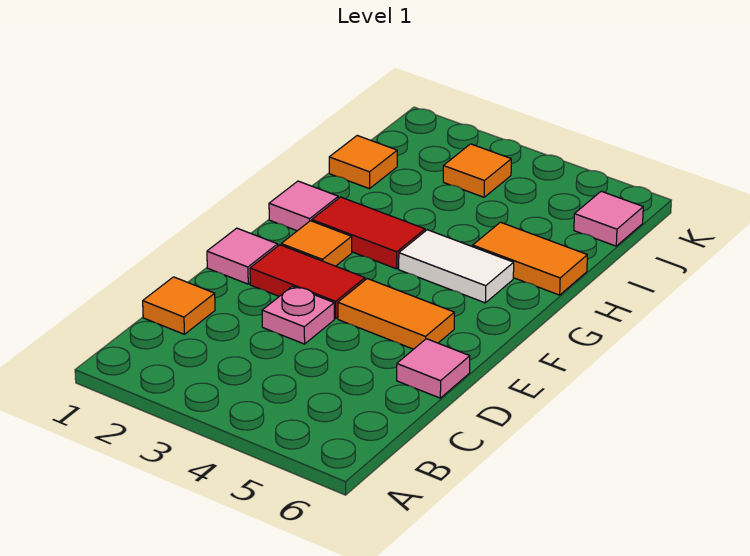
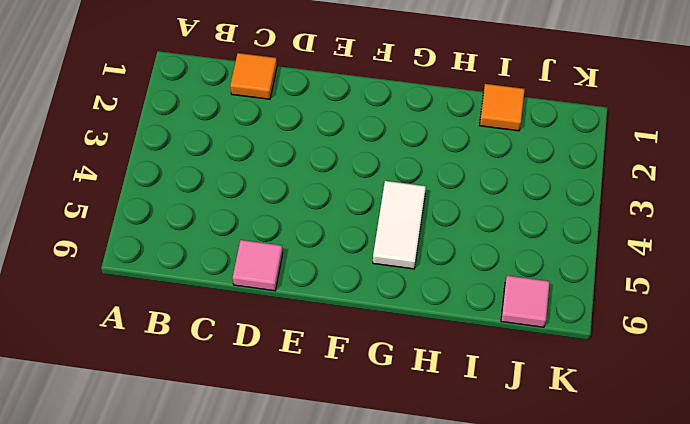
none -> pink plate D3 level 1
none -> pink tile E1 level 1
none -> red tile E2:E3 level 1

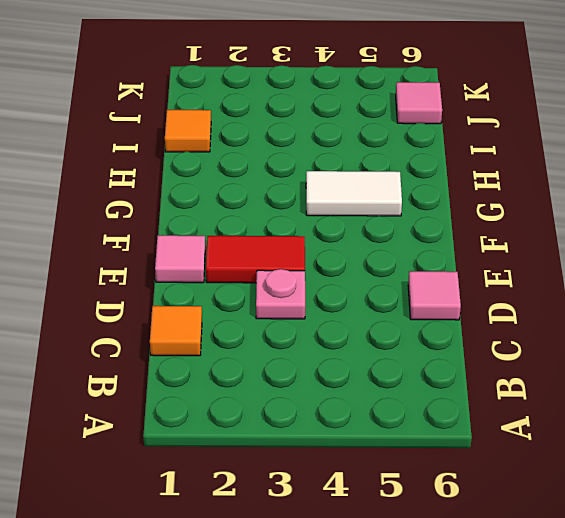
none -> orange tile E4:E5 level 1
none -> orange tile F2 level 1
none -> pink tile G1 level 1

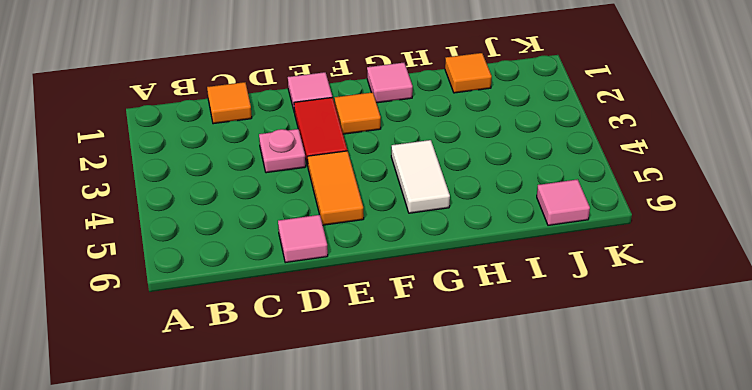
none -> red tile G2:G3 level 1
none -> orange tile H5:H6 level 1
none -> orange tile J3 level 1

